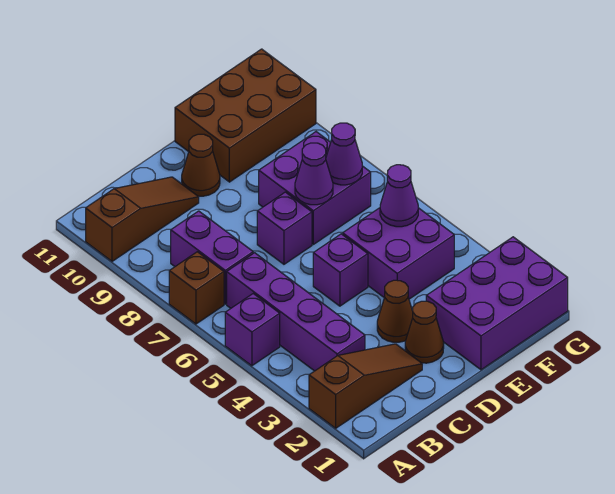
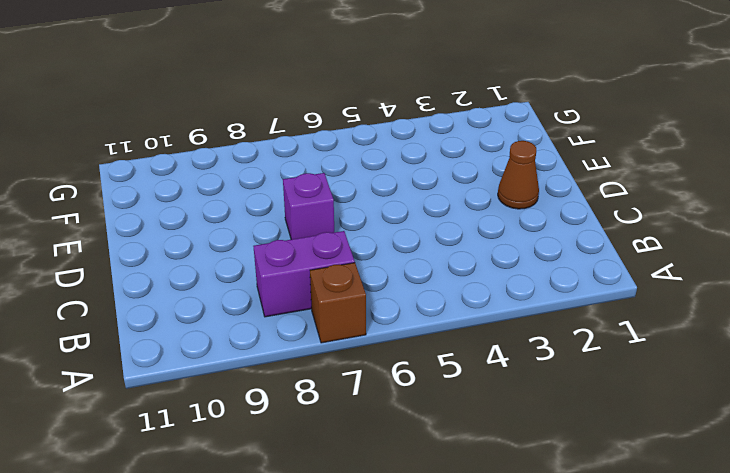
none -> brown slope A2:C2 level 1 top A
none -> purple brick A5 level 1
none -> brown slope A10:C10 level 1 top A

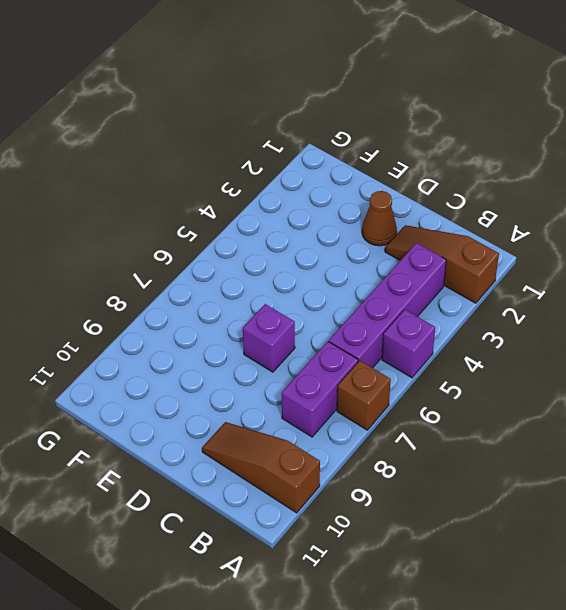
none -> brown cone D3 level 1
none -> purple brick D5 level 1
none -> brown cone D10 level 1

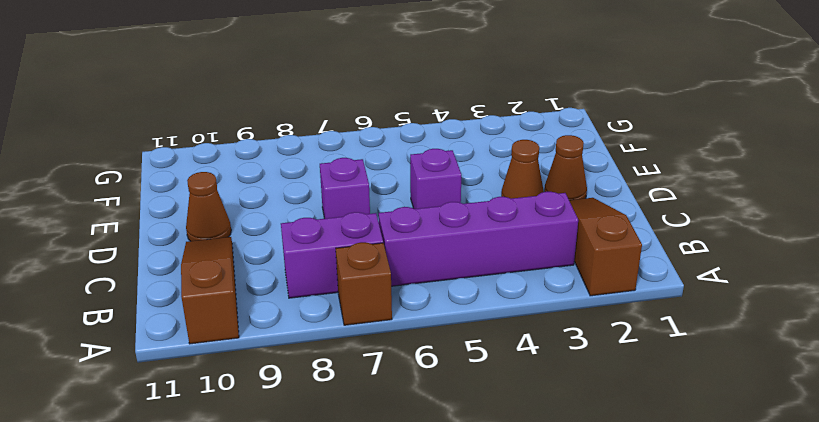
none -> purple brick A5 level 1
none -> purple brick E1:G2 level 1
none -> purple brick E4:F5 level 1

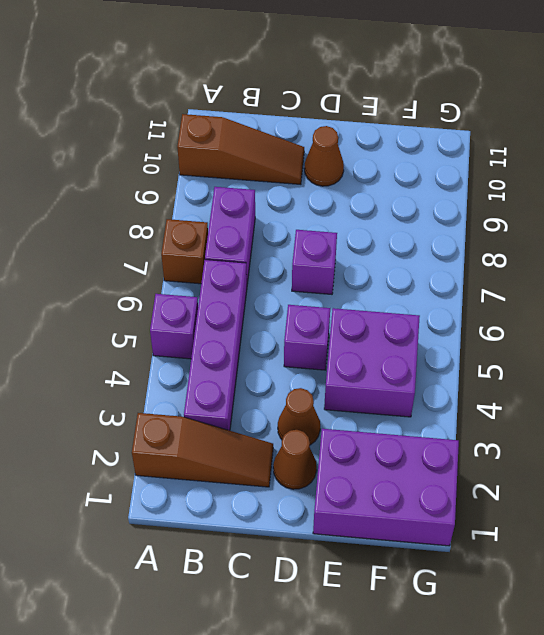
none -> purple brick E7:F8 level 1
none -> brown brick E10:G11 level 1
none -> purple cone E7 level 2

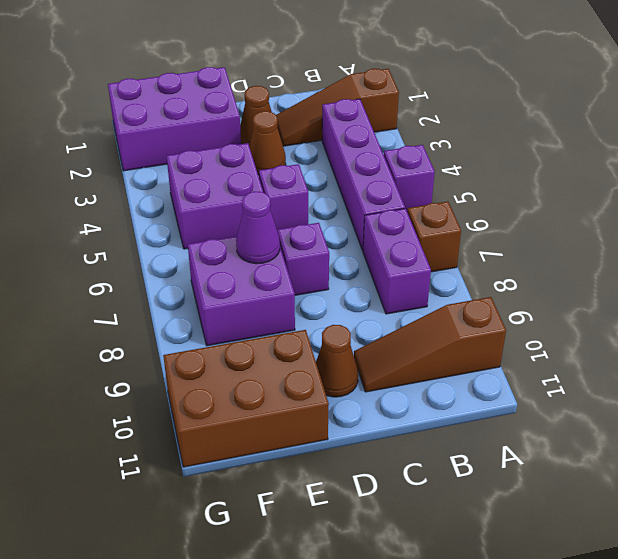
none -> purple cone F5 level 2
none -> purple cone F7 level 2

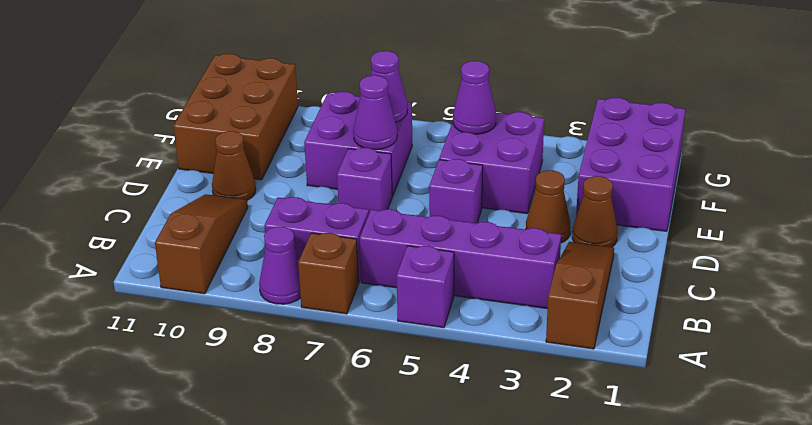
purple cone A8 level 1 -> none

